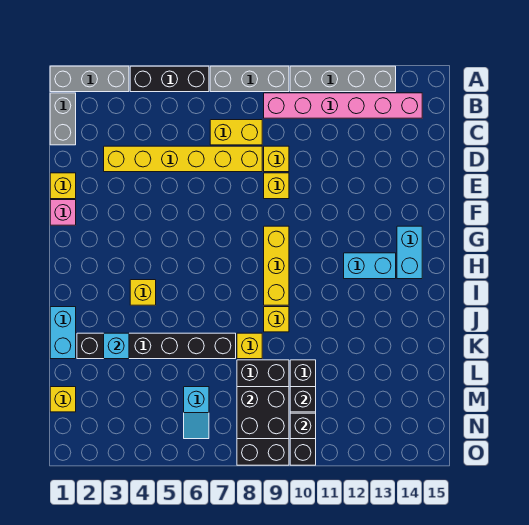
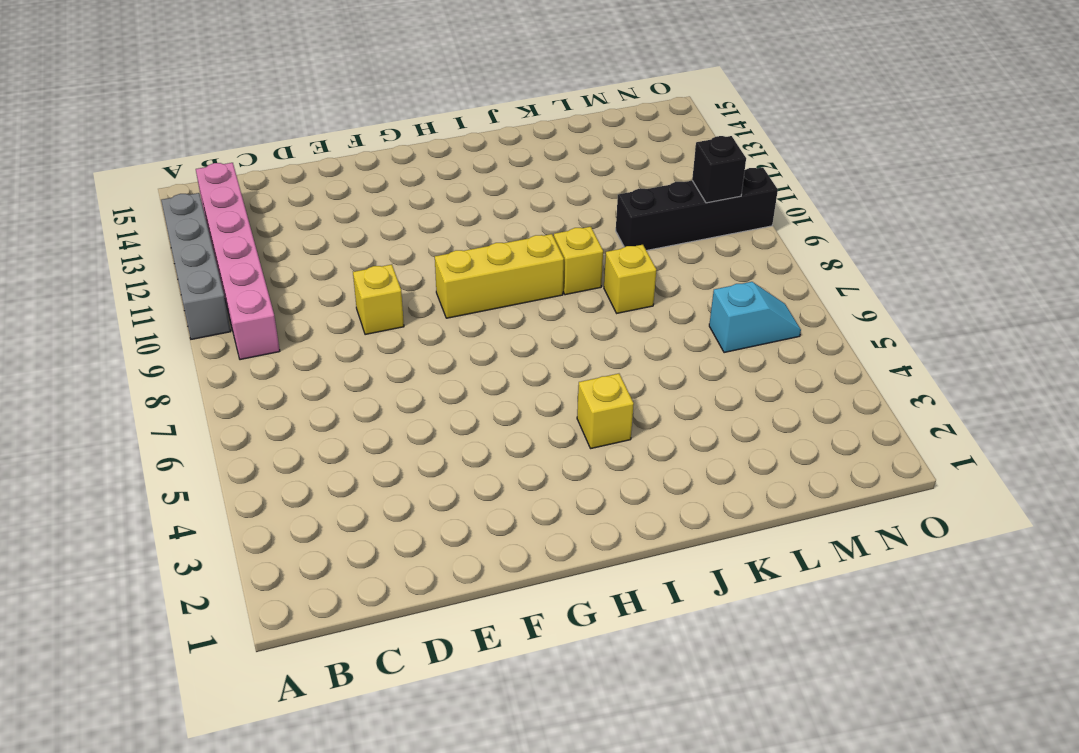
none -> grey brick A1:A3 level 1
none -> black brick A4:A6 level 1
none -> grey brick A7:A9 level 1

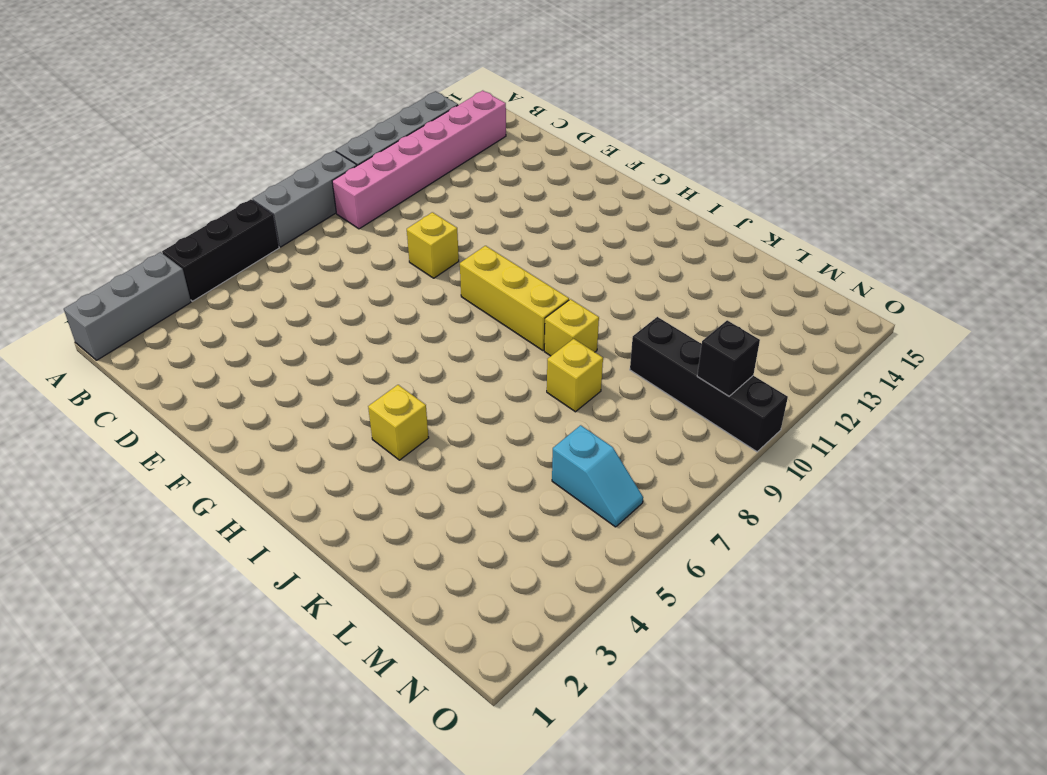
none -> grey brick B1:C1 level 1
none -> yellow brick C7:C8 level 1
none -> yellow brick D3:D8 level 1

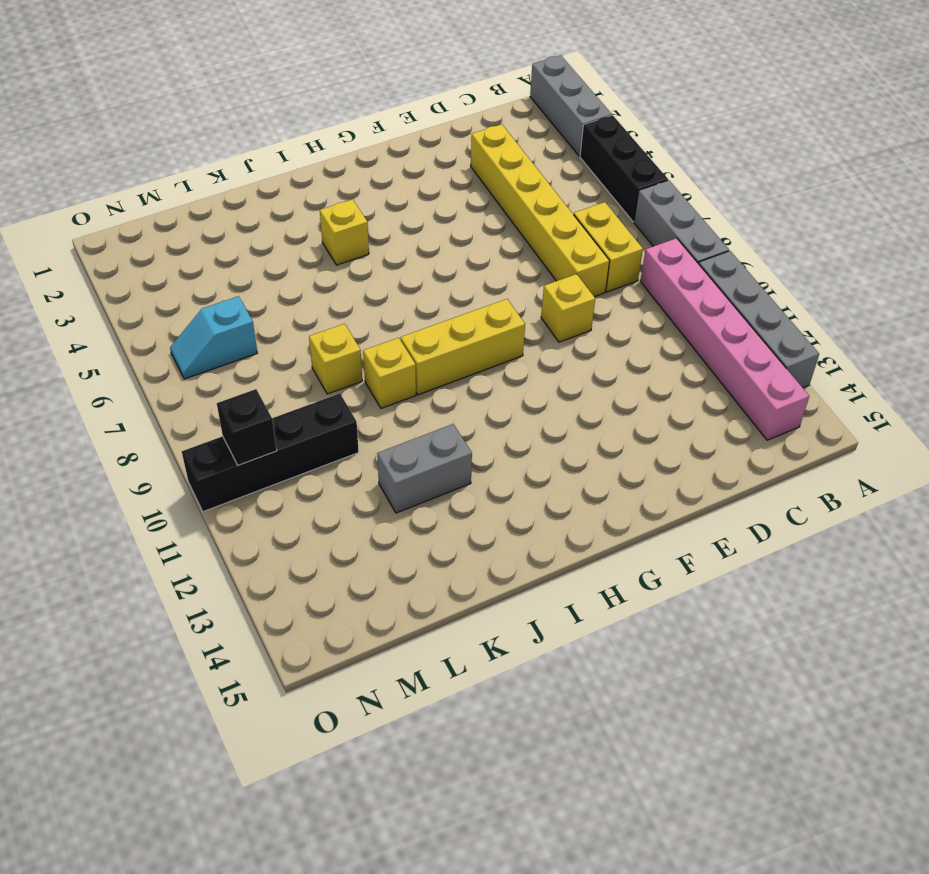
grey brick J12:K12 level 1 -> grey brick B1:C1 level 1
none -> yellow brick D9 level 1
none -> yellow brick E1 level 1
none -> pink brick F1 level 1

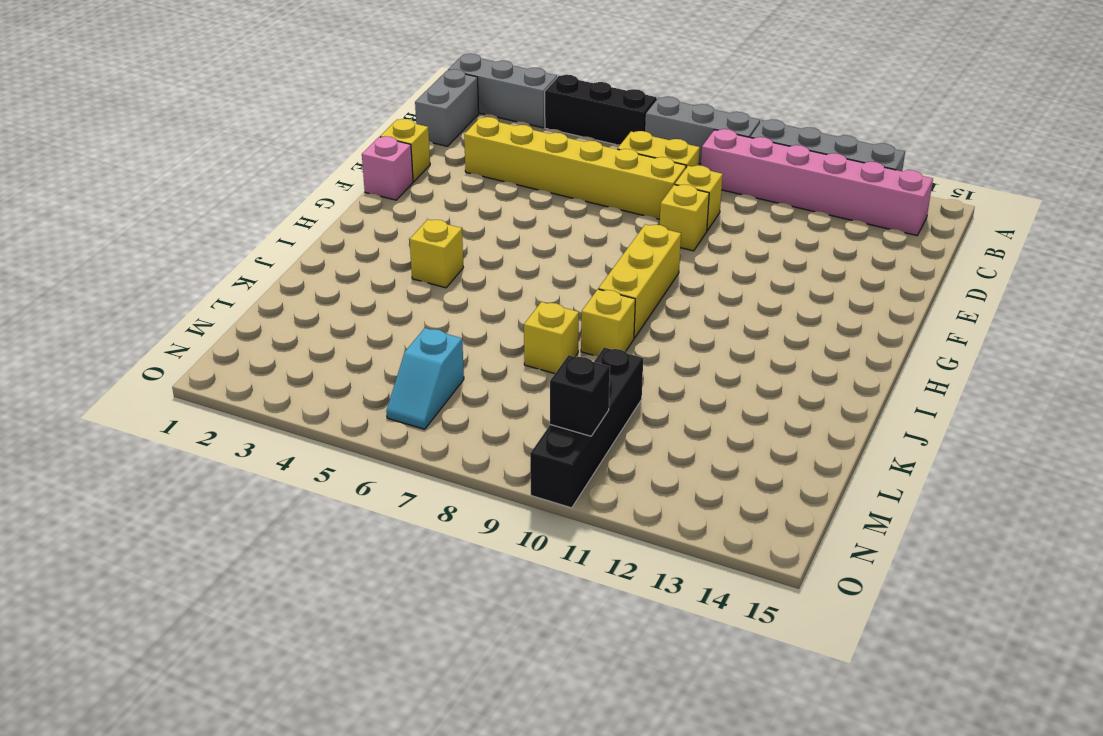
none -> cyan brick G14:H14 level 1
none -> cyan brick H12:H13 level 1
none -> cyan brick J1:K1 level 1

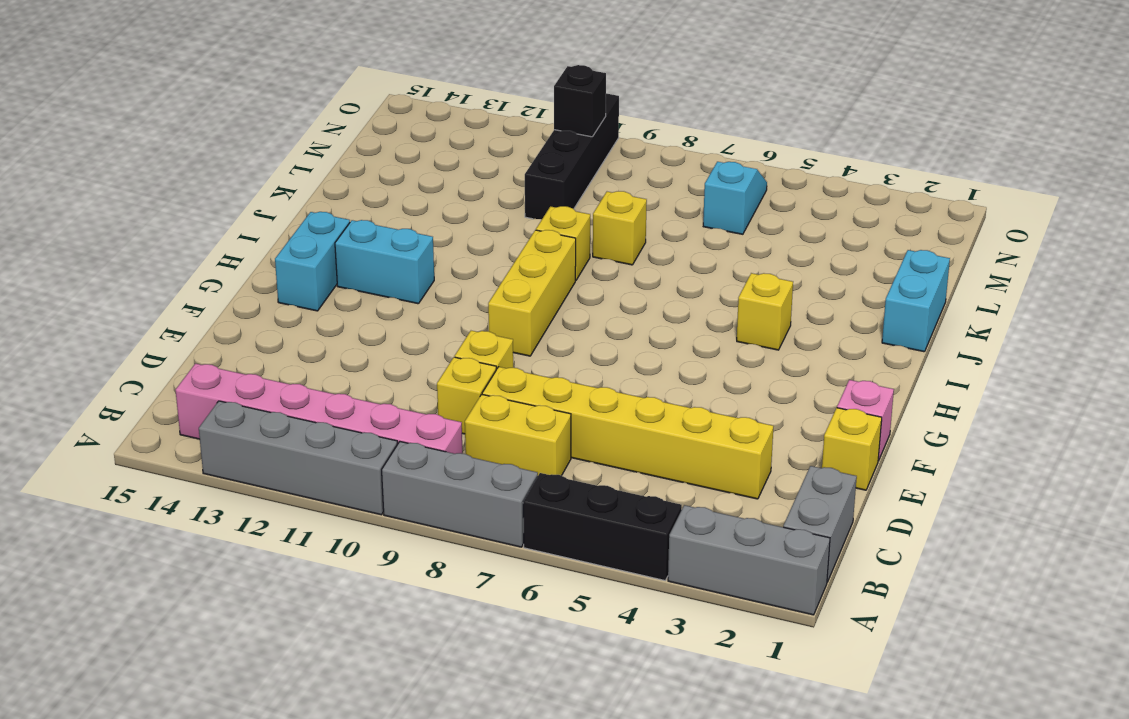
none -> black brick K2:K7 level 1
none -> black brick L8:O9 level 1
none -> yellow brick M1 level 1

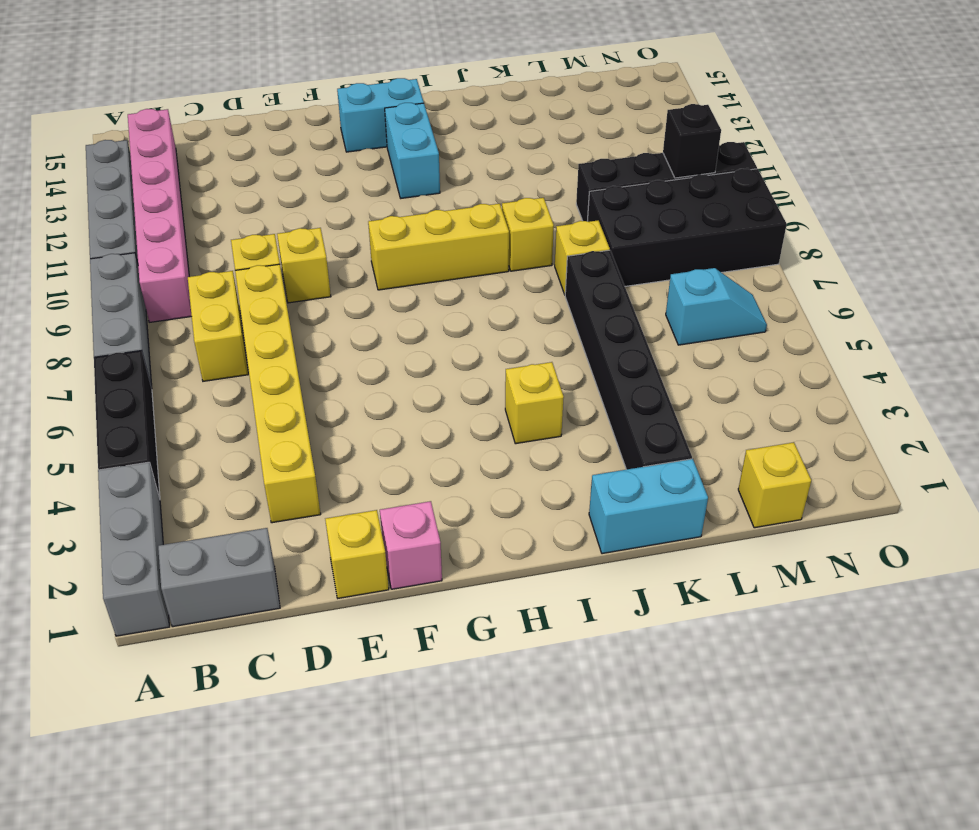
none -> cyan brick K3 level 2
none -> black brick M8:N9 level 2
none -> black brick M10 level 2

